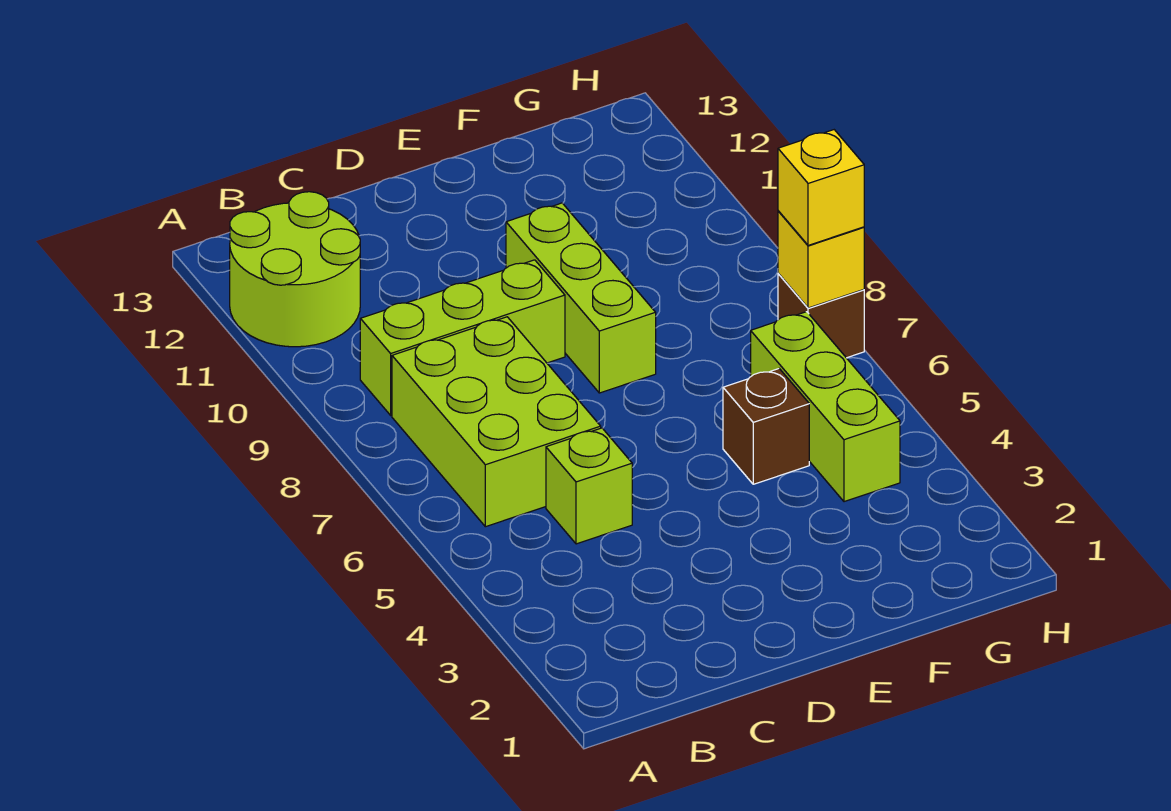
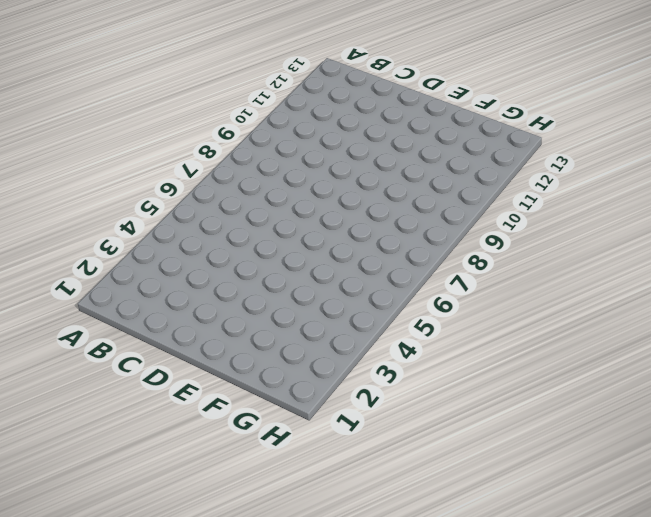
none -> lime round brick A11:B12 level 1
none -> lime brick B6:C8 level 1

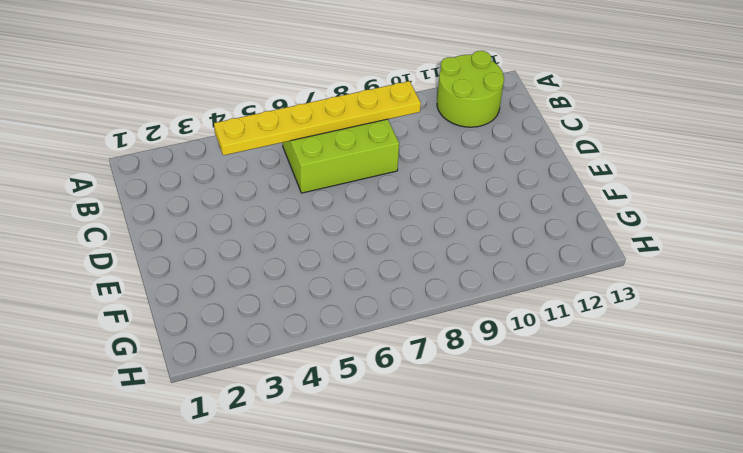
yellow plate B4:B9 level 2 -> none
none -> lime brick B9:D9 level 1
none -> lime brick C5 level 1

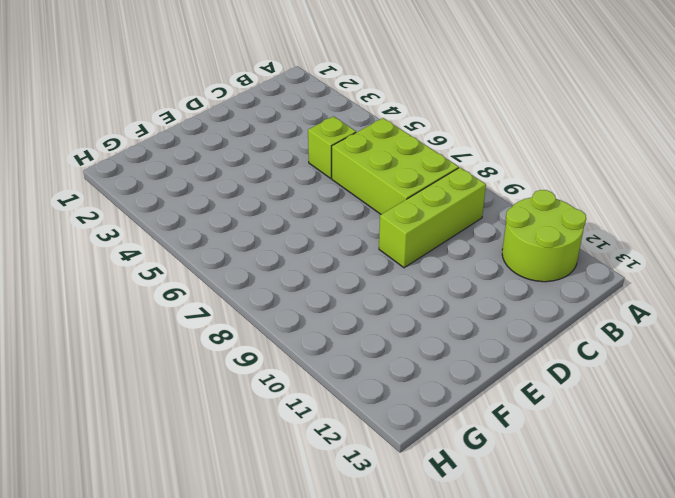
none -> lime brick E8:E10 level 1
none -> brown brick F5 level 1

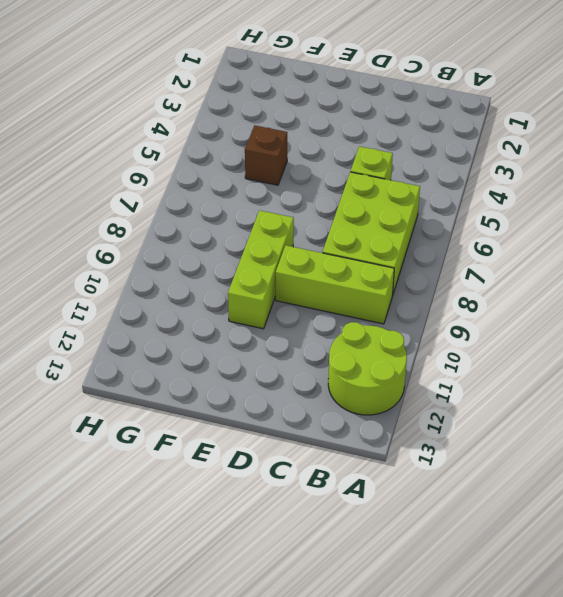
none -> lime brick G4:G6 level 1
none -> brown brick H7 level 1

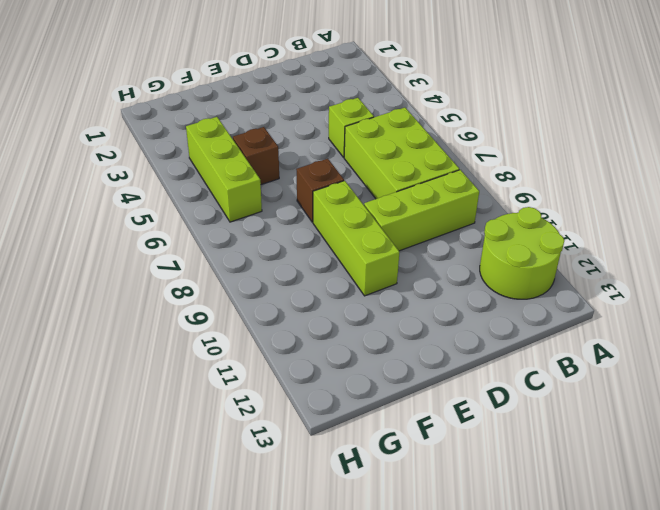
brown brick E7 level 1 -> brown brick H7 level 1
none -> yellow brick H7 level 2
none -> yellow brick H7 level 3

